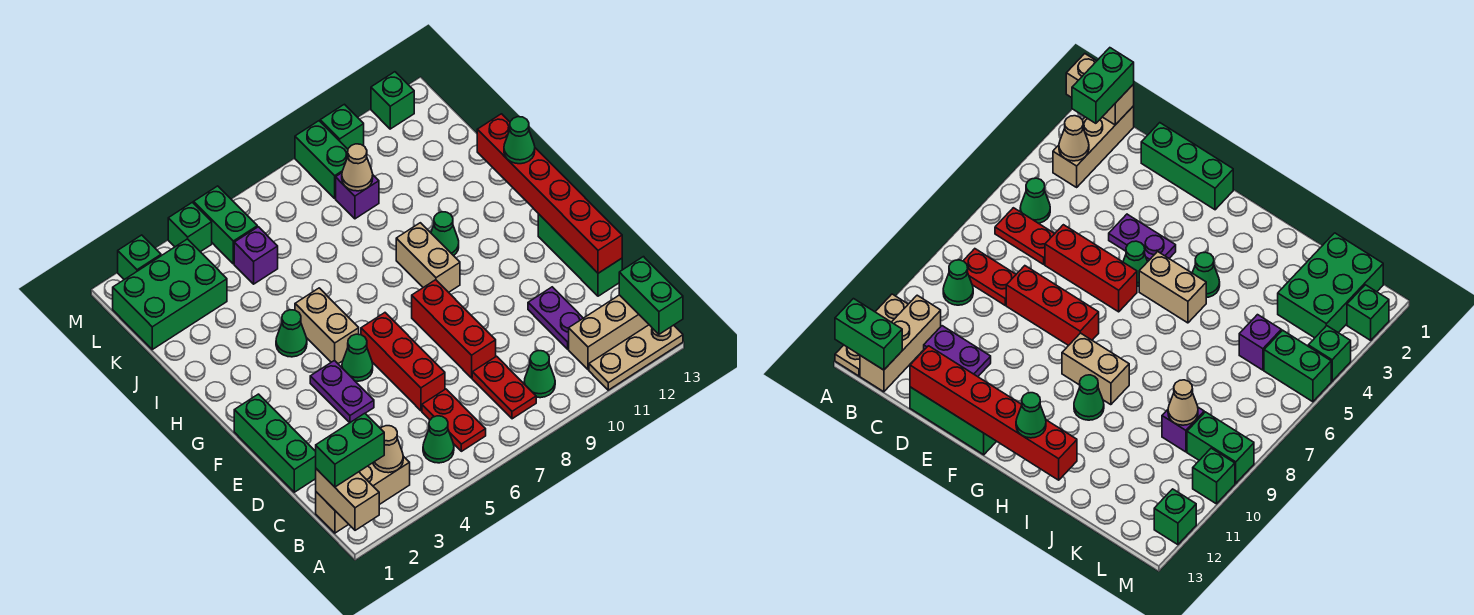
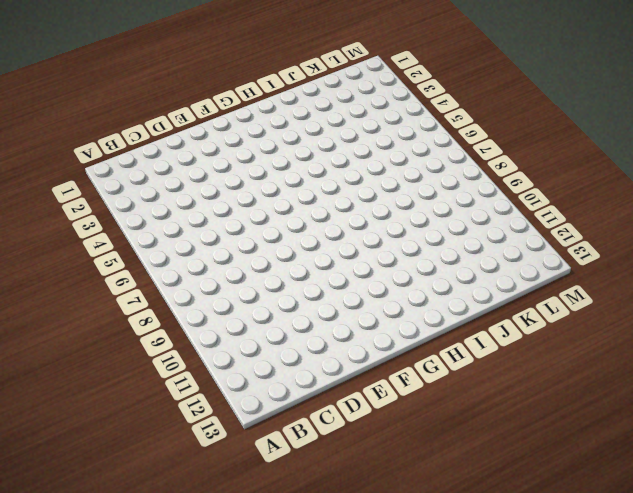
none -> tan plate A11:A13 level 1
none -> tan brick B1:B3 level 1
none -> green cone B5 level 1
none -> red plate B6:C6 level 1

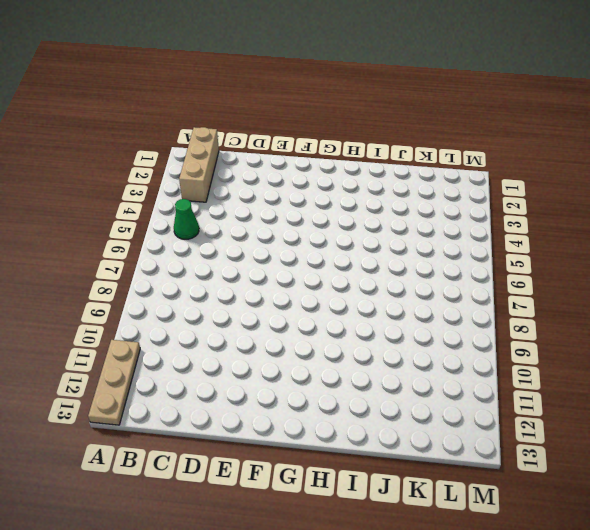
none -> red plate B6:C6 level 1
none -> red plate B8:C8 level 1
none -> green cone B9 level 1
none -> tan brick B11:B13 level 1

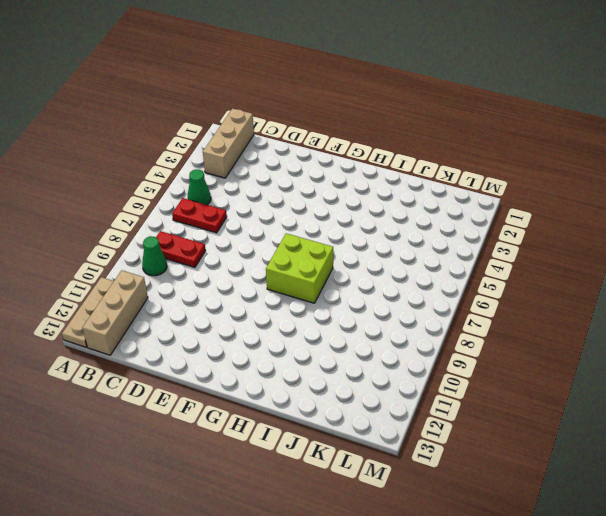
lime brick G7:H8 level 1 -> none
none -> purple plate C11:D11 level 1
none -> green brick D1:F1 level 1
none -> red brick D6:F6 level 1
none -> red brick D8:F8 level 1

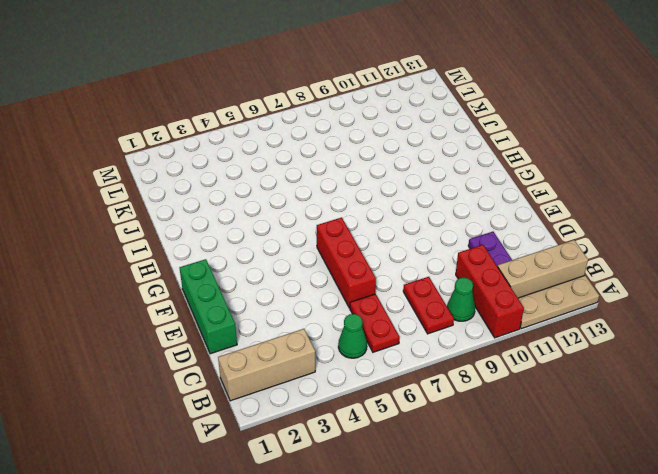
red brick A10:C10 level 1 -> red brick D8:F8 level 1
none -> green brick D13:F13 level 1
none -> purple plate E4:F4 level 1
none -> green cone F5 level 1
none -> tan brick G5:H5 level 1

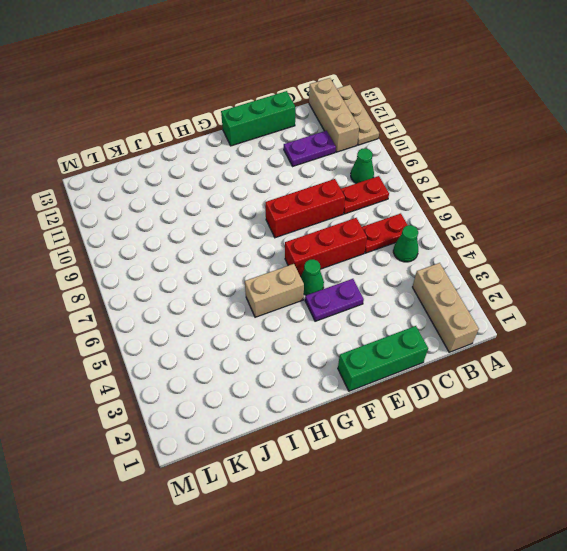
none -> tan brick G9:H9 level 1
none -> green cone H4 level 1
none -> green cone H10 level 1
none -> green brick K1:L3 level 1

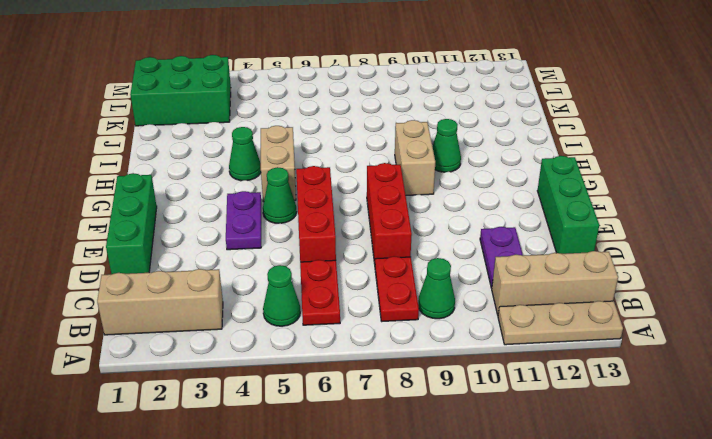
none -> purple brick K5 level 1
none -> purple brick K9 level 1
none -> green brick L5:M5 level 1
none -> green brick L9:M9 level 1

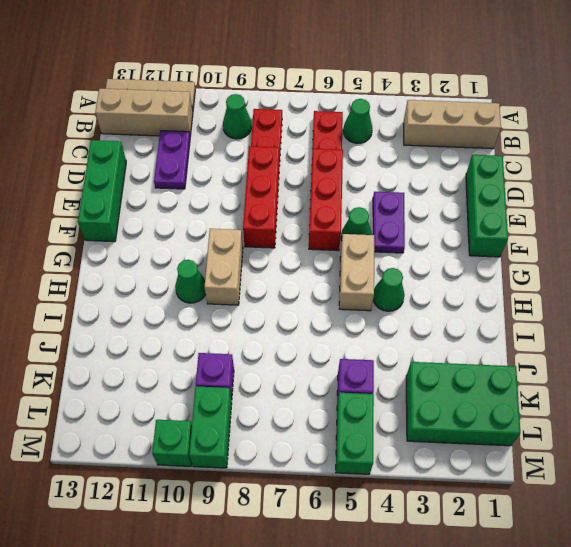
none -> green brick M2 level 1
none -> green brick M4 level 1
none -> green brick M12 level 1
none -> tan brick A1:B1 level 2

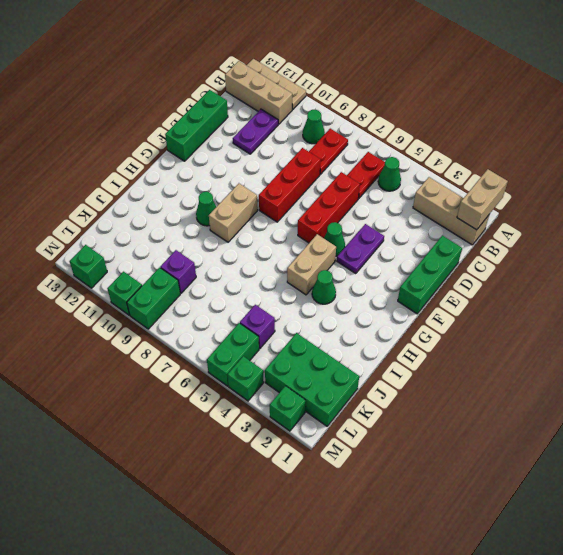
none -> green brick A13:B13 level 2
none -> tan cone B3 level 2
none -> red brick D13:I13 level 2
none -> tan cone K9 level 2

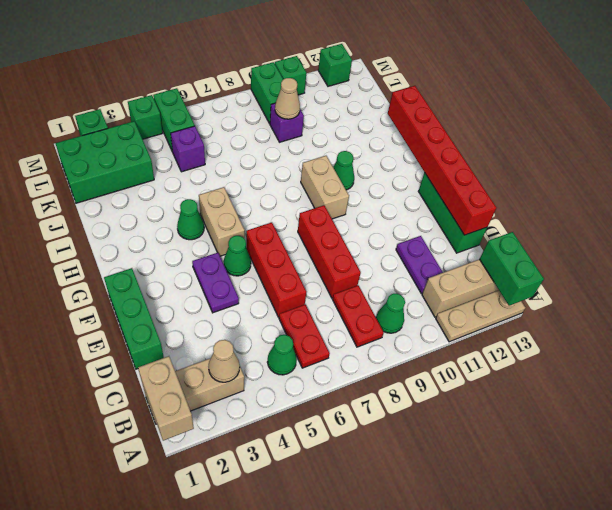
none -> green brick B1:B2 level 3
none -> green cone H13 level 3

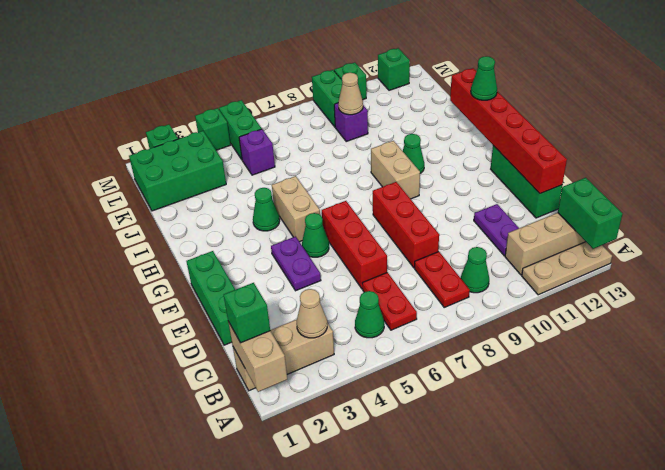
green brick B1 level 3 -> green brick B1:B2 level 3

